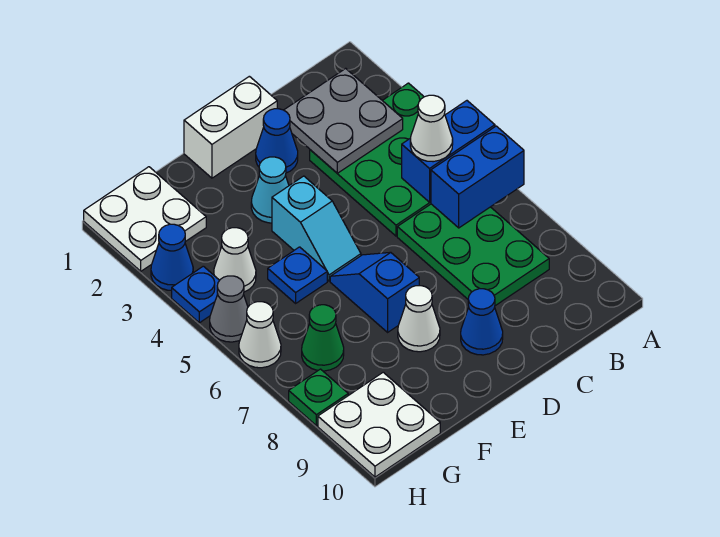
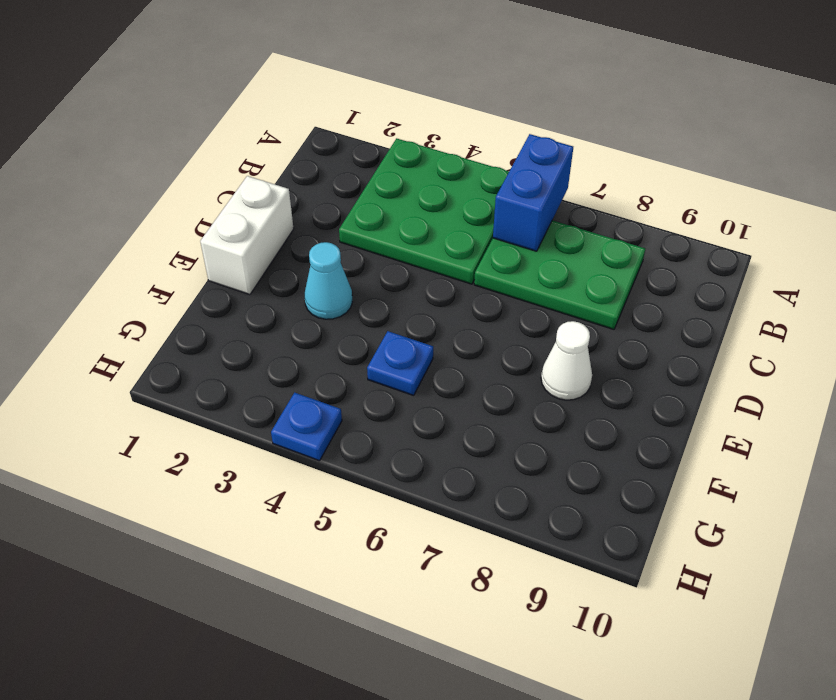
none -> blue cone D2 level 1
none -> blue cone D9 level 1
none -> cyan slope E4:E5 level 1 top 4

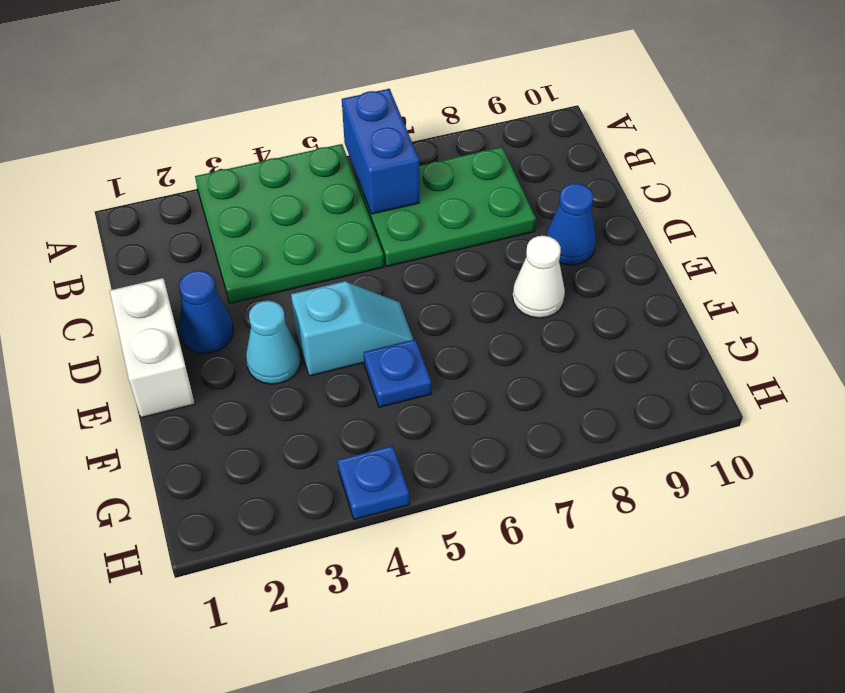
none -> blue slope E6:E7 level 1 top 7
none -> white plate G1:H2 level 1
none -> white cone G4 level 1

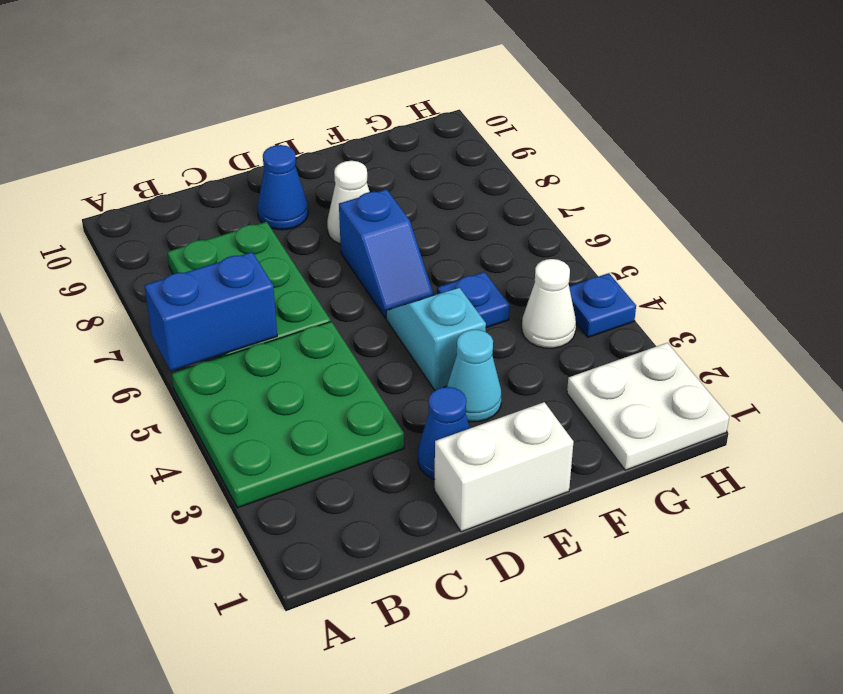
none -> green cone G7 level 1
none -> white plate G9:H10 level 1
none -> blue cone H3 level 1

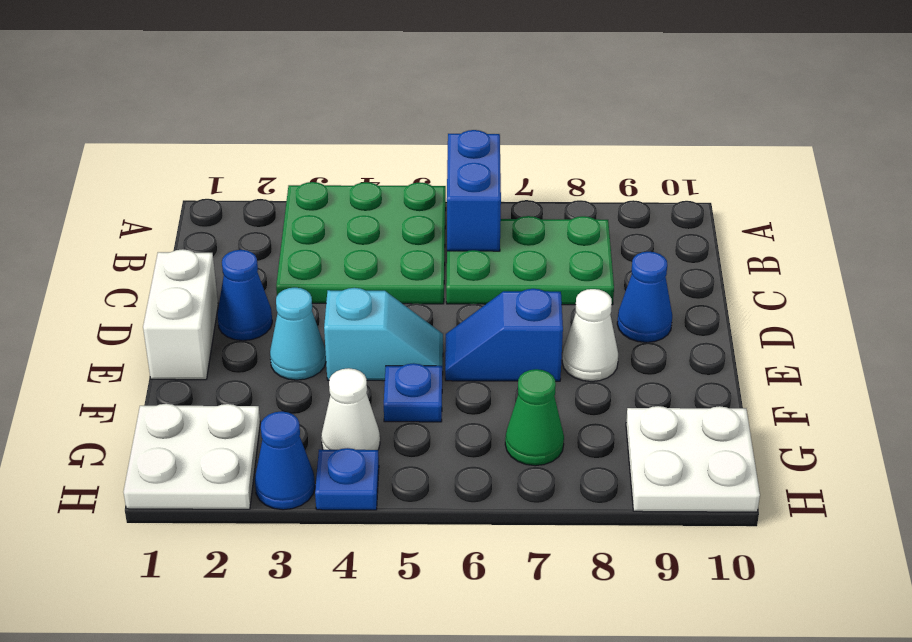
none -> grey cone H5 level 1
none -> white cone H6 level 1
none -> green plate H8 level 1

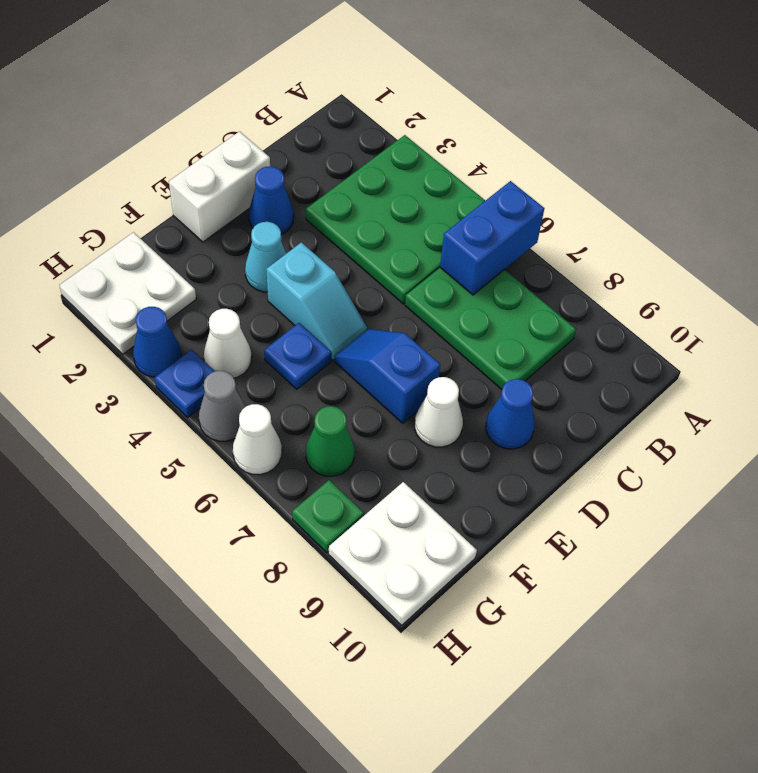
none -> blue brick A5:B5 level 2
none -> grey plate B2:C3 level 2
none -> white cone B5 level 3

